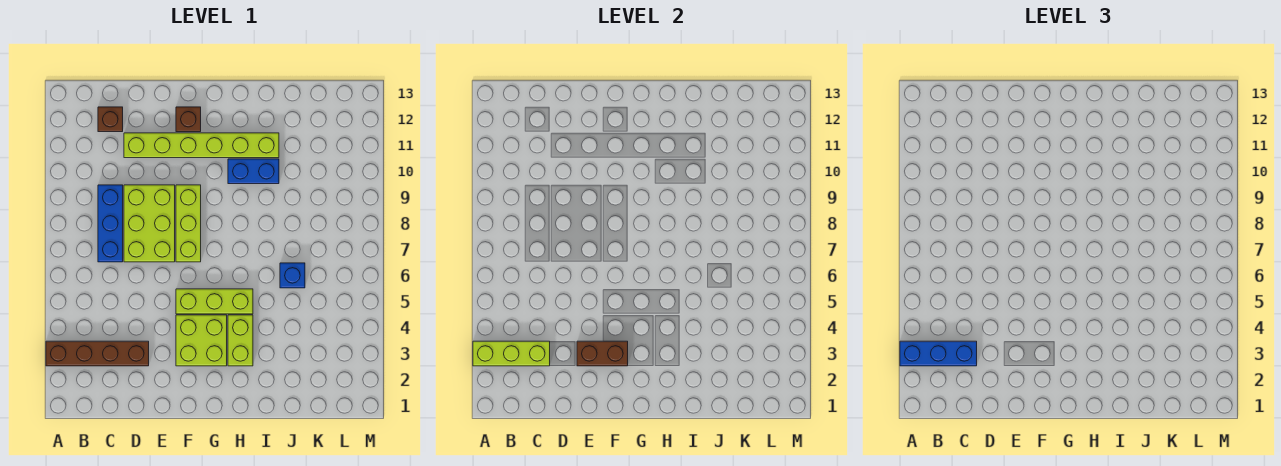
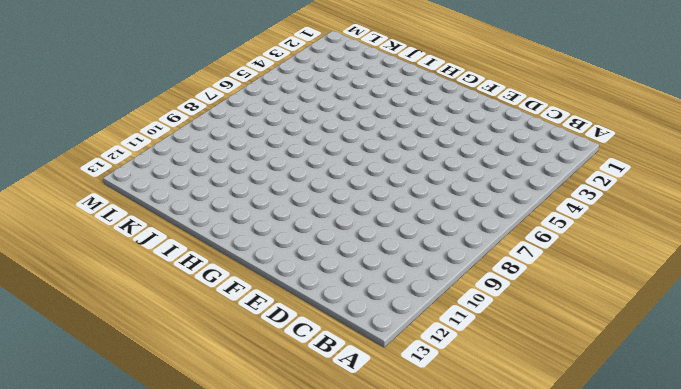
none -> brown brick A3:D3 level 1
none -> blue brick C7:C9 level 1
none -> brown brick C12 level 1

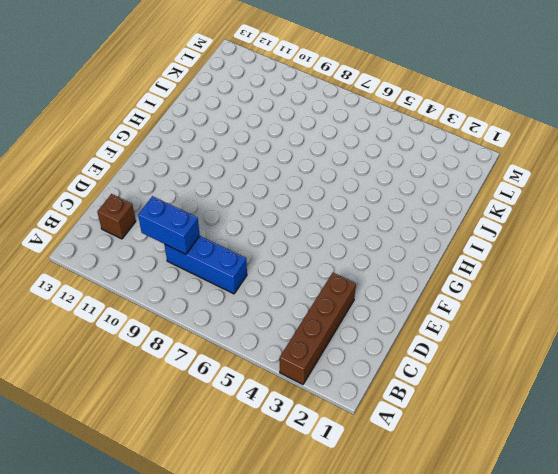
blue brick C9:C10 level 2 -> blue brick H10:I10 level 1
none -> lime brick D7:E9 level 1
none -> lime brick D11:I11 level 1
none -> lime brick F3:G4 level 1

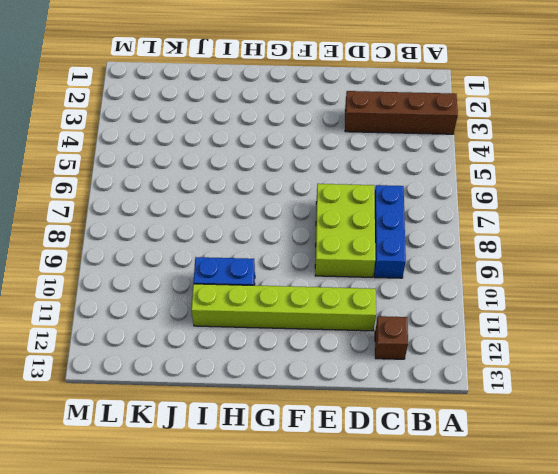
none -> lime brick F3:G4 level 1
none -> lime brick F5:H5 level 1
none -> lime brick F7:F9 level 1

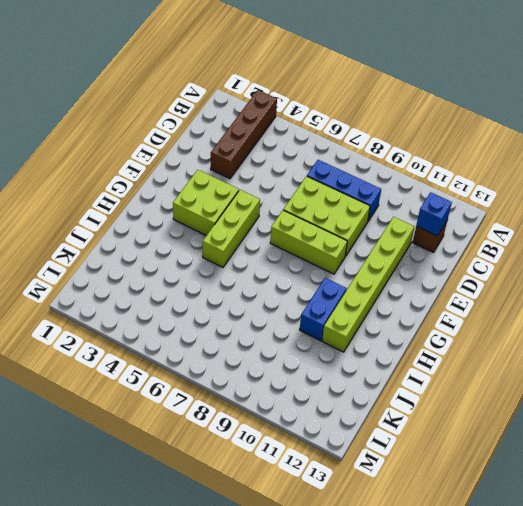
blue brick C12 level 2 -> blue brick J6 level 1
none -> brown brick F12 level 1
none -> lime brick H3:H4 level 1
none -> lime brick A3:C3 level 2

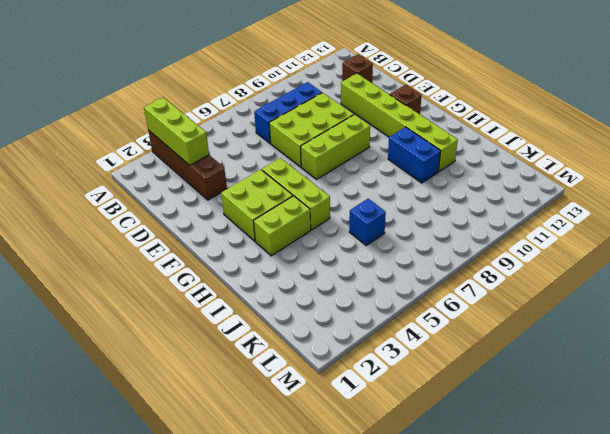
none -> brown brick E3:F3 level 2
none -> blue brick A3:C3 level 3

